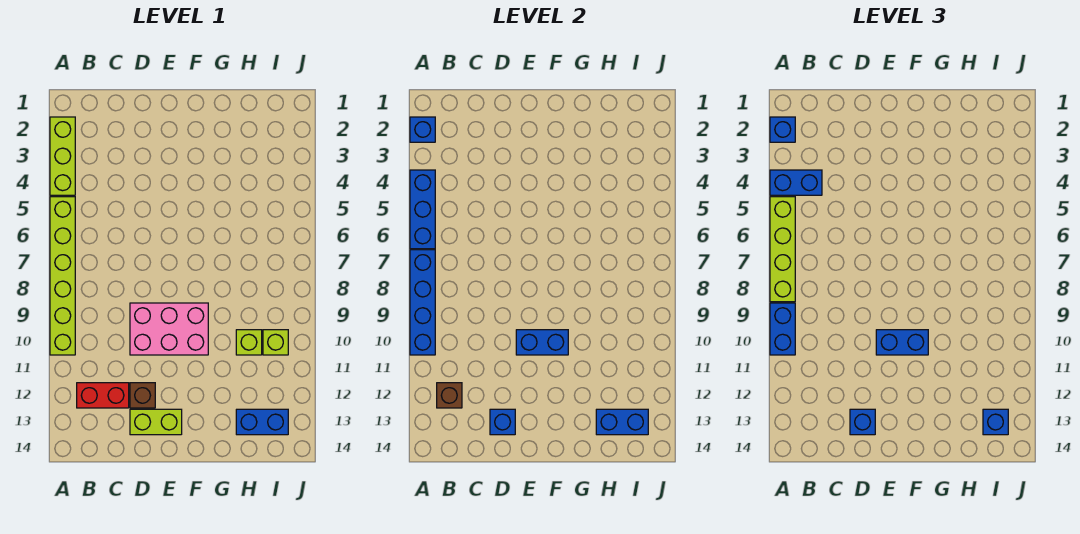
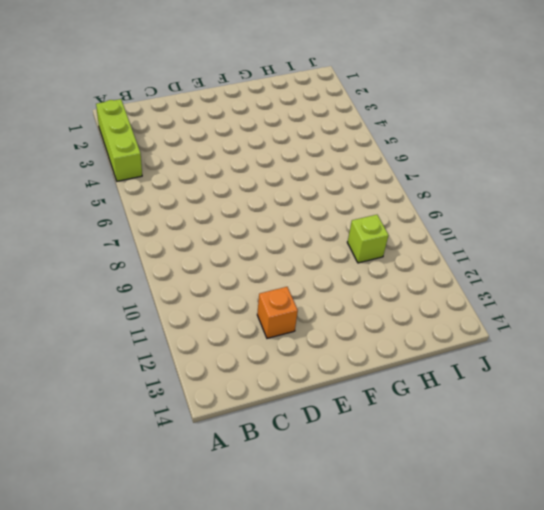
orange brick D12 level 1 -> brown brick D12 level 1
none -> lime brick A5:A10 level 1
none -> red brick B12:C12 level 1
none -> pink brick D9:F10 level 1

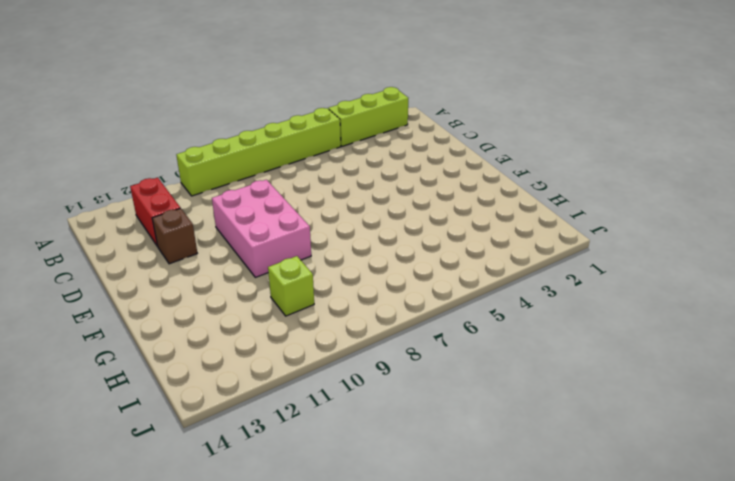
none -> lime brick D13:E13 level 1
none -> blue brick H13:I13 level 1
none -> lime brick I10 level 1

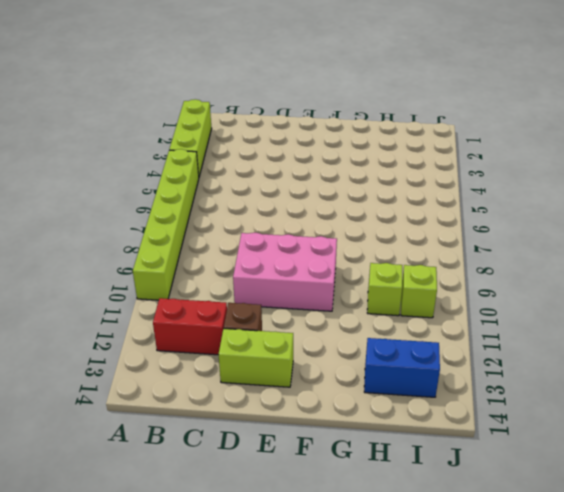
none -> blue brick A2 level 2
none -> blue brick A4:A6 level 2
none -> blue brick A7:A10 level 2

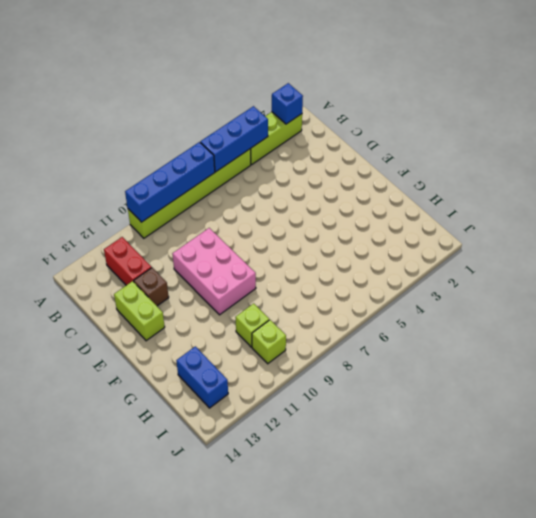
none -> brown brick B12 level 2
none -> blue brick D13 level 2
none -> blue brick E10:F10 level 2

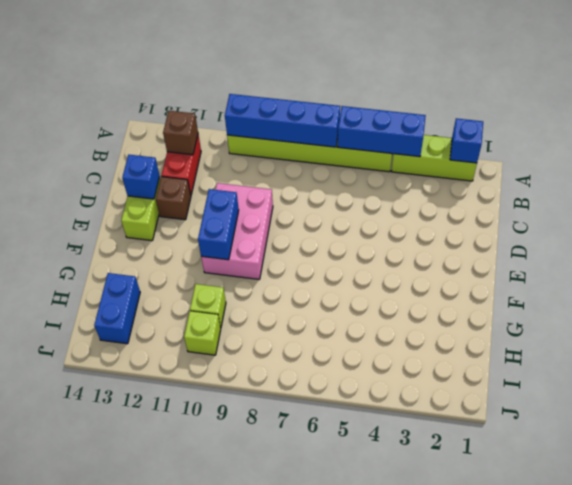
none -> blue brick H13:I13 level 2
none -> blue brick A2 level 3
none -> blue brick A4:B4 level 3

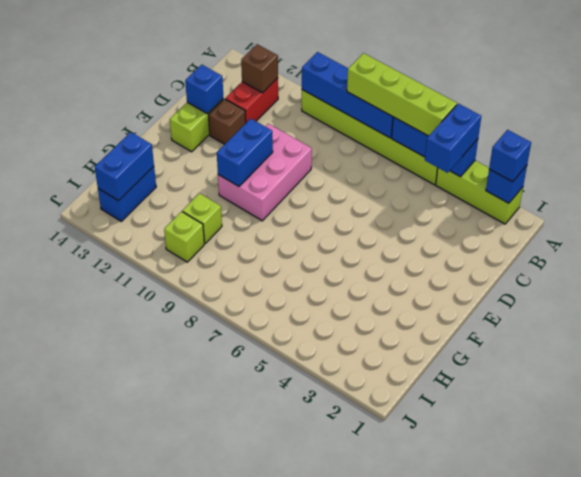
none -> blue brick A9:A10 level 3
none -> blue brick D13 level 3
none -> blue brick E10:F10 level 3

